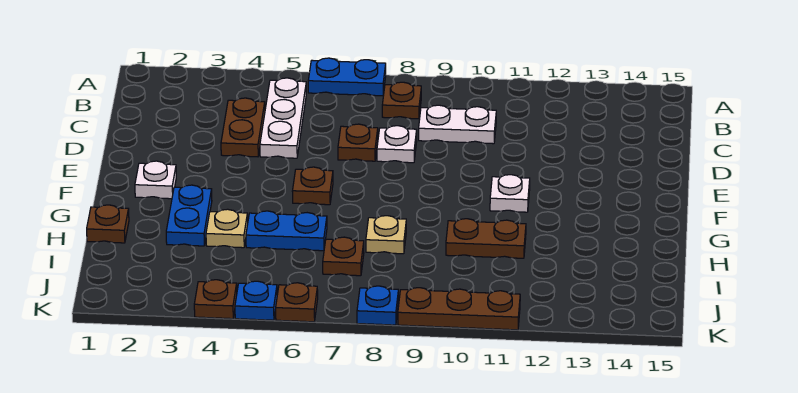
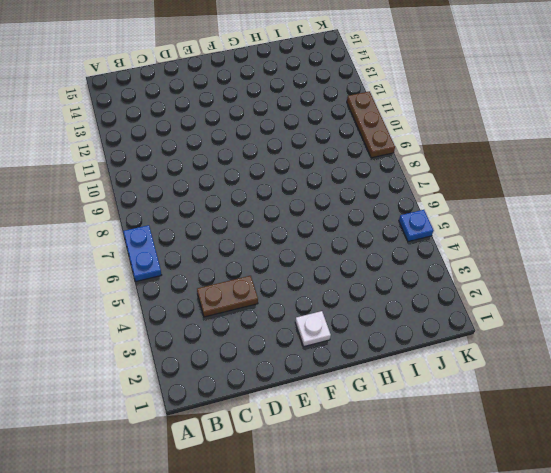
none -> white plate B5:D5 level 1
none -> brown plate B8 level 1
none -> white plate C9:C10 level 1

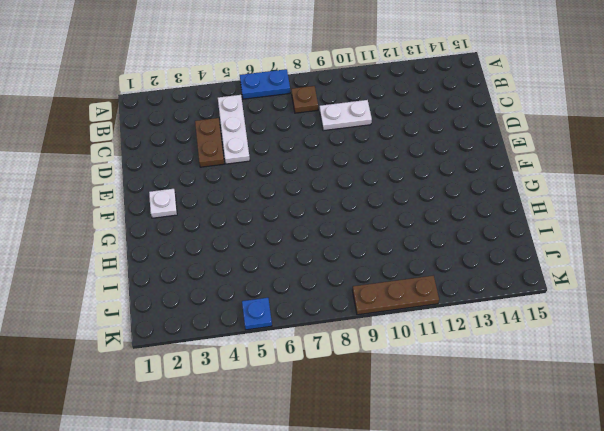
none -> brown plate D7 level 1
none -> white plate D8 level 1
none -> brown plate F6 level 1

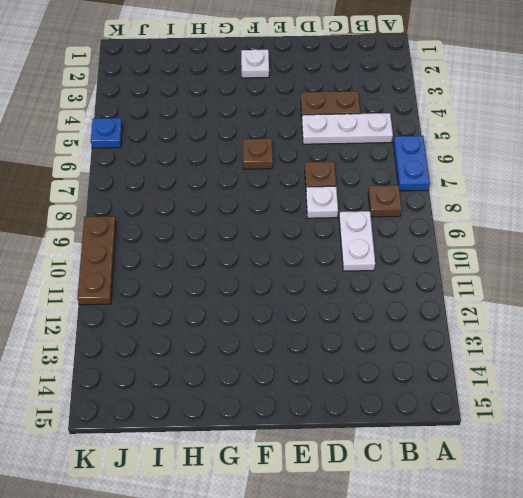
none -> white plate F11 level 1
none -> blue plate G3:H3 level 1
none -> brown plate H1 level 1

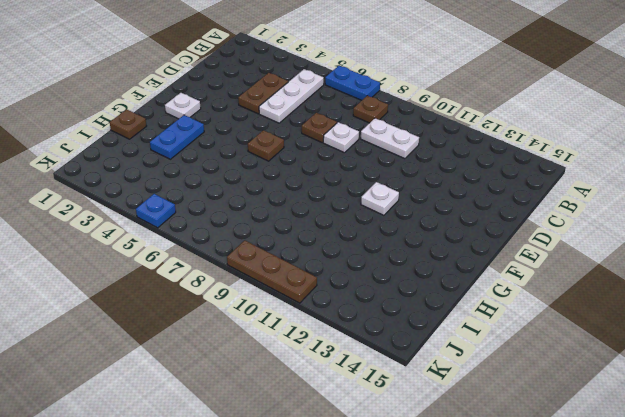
none -> tan plate H4 level 1
none -> blue plate H5:H6 level 1
none -> tan plate H8 level 1

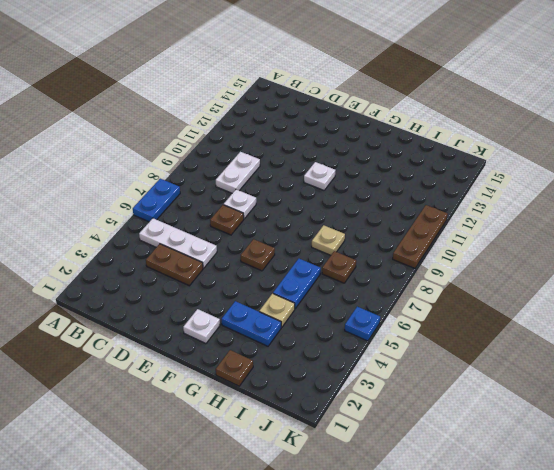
none -> brown plate B8 level 1
none -> brown plate H10:H11 level 1
none -> brown plate K4 level 1

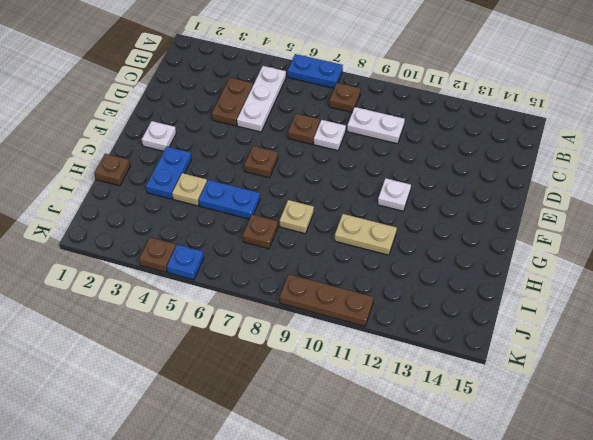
tan plate H10:H11 level 1 -> brown plate H10:H11 level 1
none -> brown plate K6 level 1
none -> blue plate K8 level 1

